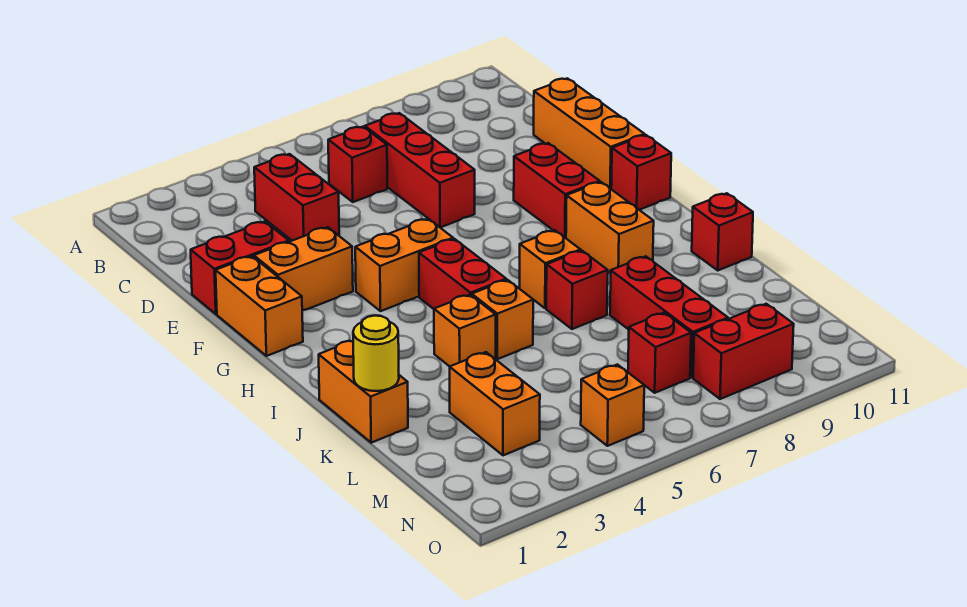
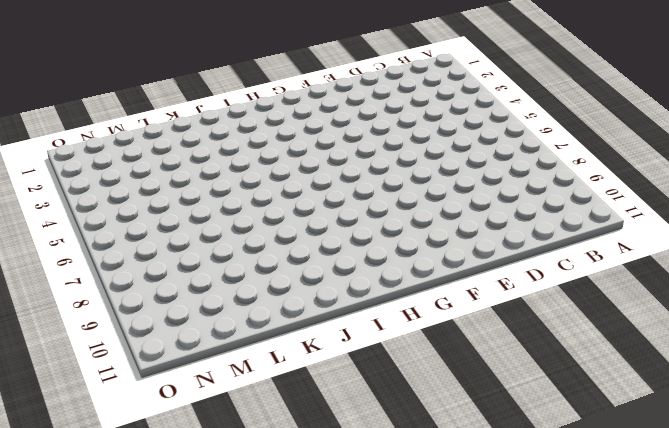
none -> red brick C4:D4 level 1
none -> red brick C6 level 1
none -> red brick C7:E7 level 1

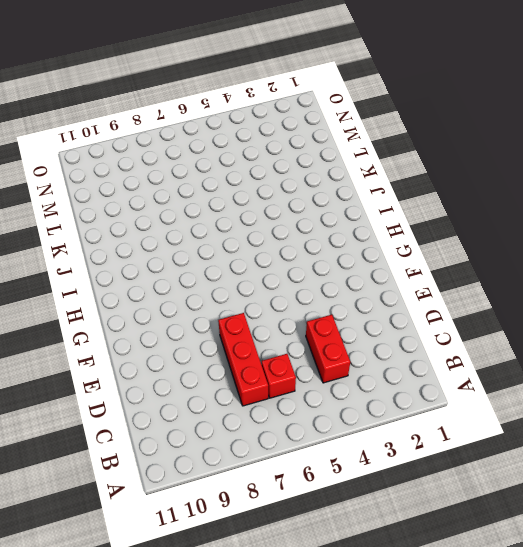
none -> orange brick D11:F11 level 1
none -> red brick E1:E2 level 1
none -> orange brick F1:G1 level 1

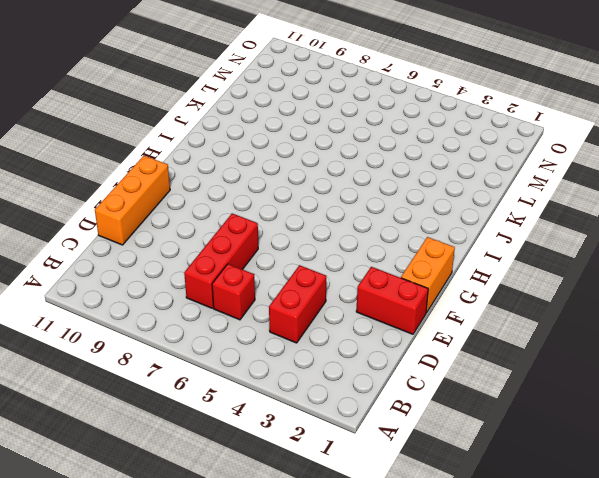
none -> orange brick F2:F3 level 1
none -> red brick F9:G9 level 1
none -> orange brick G4:G5 level 1

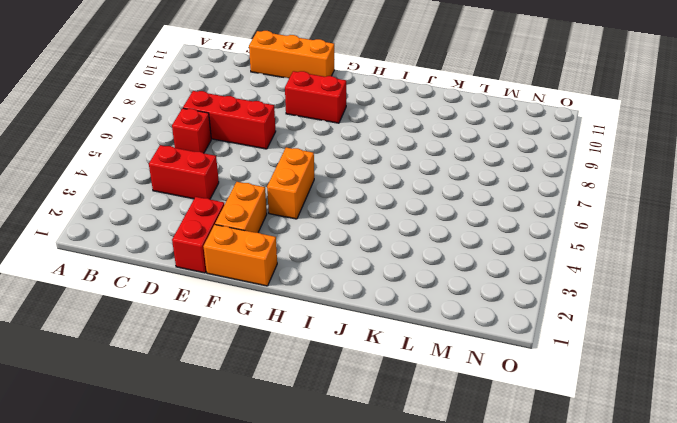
none -> red brick G11 level 1
none -> red brick H5:I5 level 1
none -> orange brick H9:I9 level 1

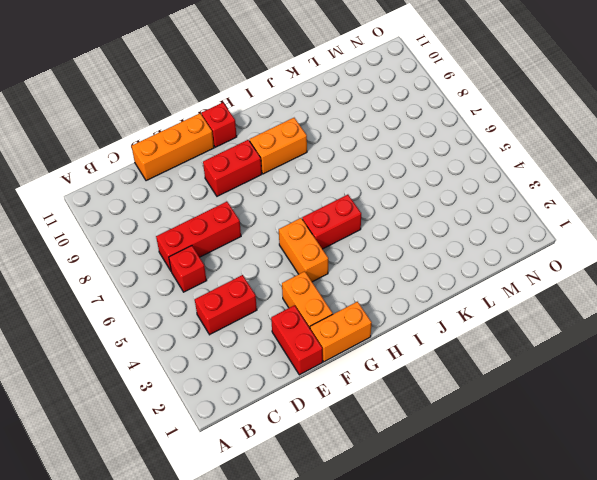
none -> orange brick I7 level 1
none -> orange brick J1:K1 level 1
none -> orange brick J4 level 1

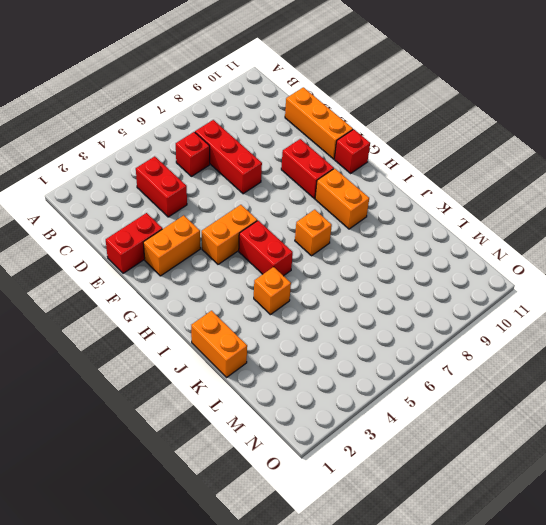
none -> orange brick F1:G1 level 1
none -> orange brick J5 level 1
none -> red brick J7 level 1

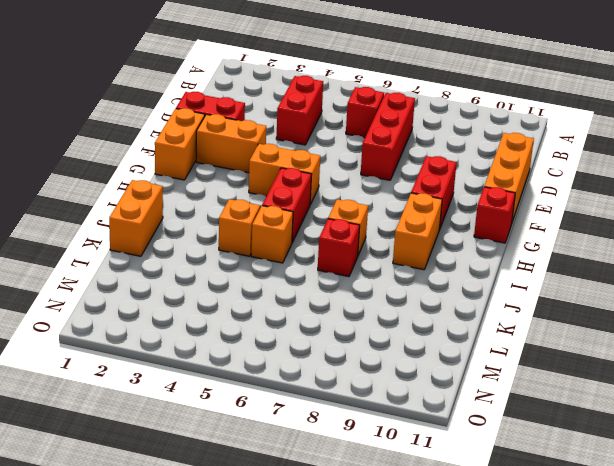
none -> red brick J11 level 1
none -> red brick K8:M8 level 1
none -> orange brick L3:M3 level 1

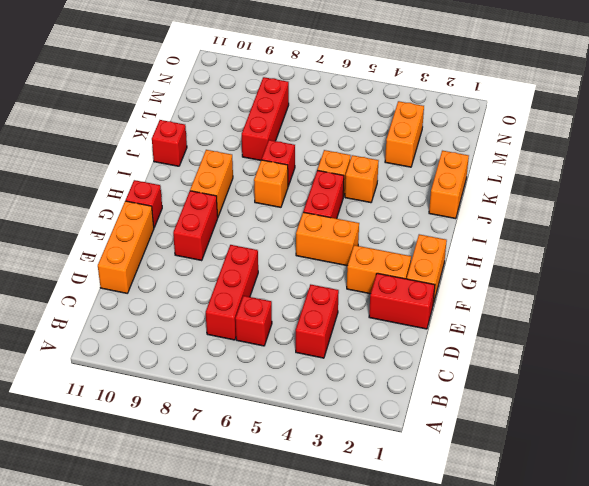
none -> red brick M7 level 1
none -> orange brick N5 level 1
none -> red brick N8:N9 level 1

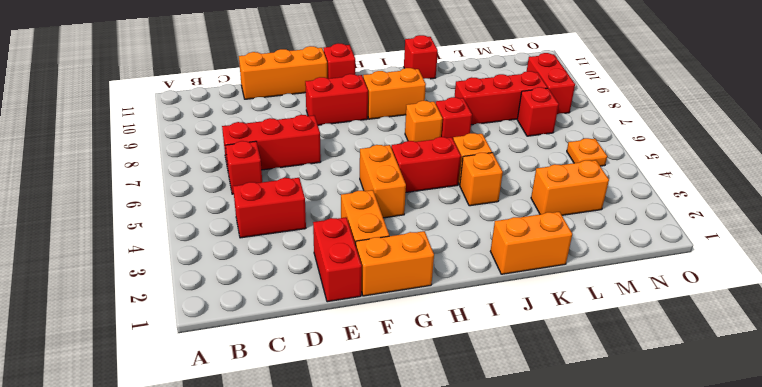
orange plate N5 level 1 -> orange brick N5 level 1
none -> yellow round brick K1 level 2

